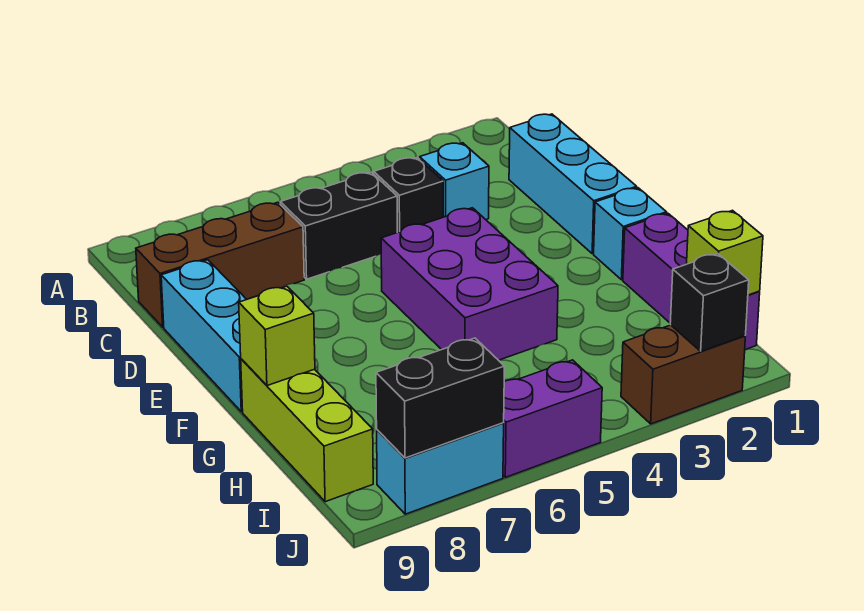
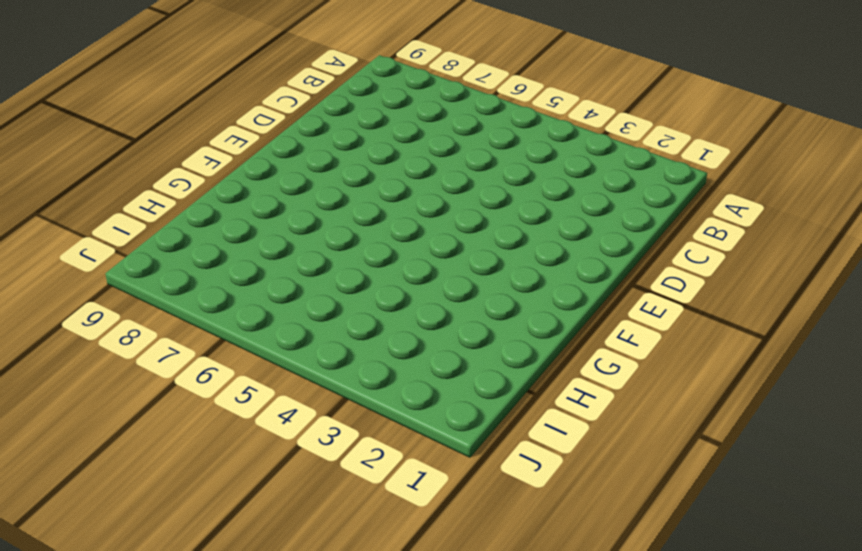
none -> cyan brick C1:E1 level 1
none -> cyan brick C3 level 1
none -> black brick C4 level 1

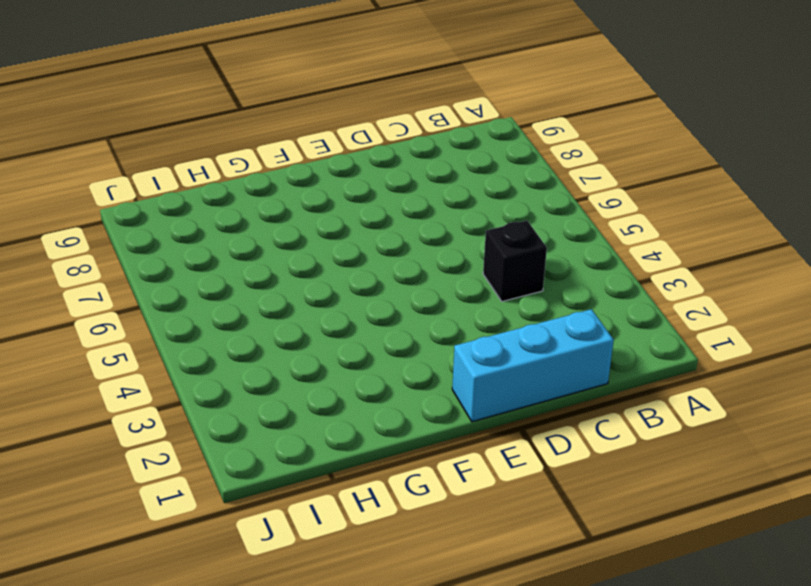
none -> cyan brick C3 level 1
none -> black brick C5:C6 level 1
none -> brown brick C7:C9 level 1

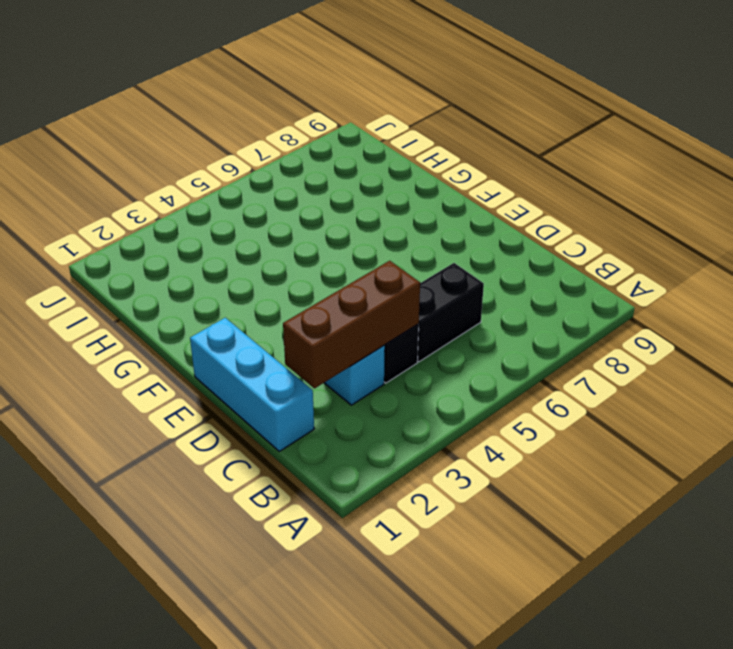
brown brick C2:C4 level 2 -> brown brick C7:C9 level 1
none -> cyan brick D9:F9 level 1
none -> purple brick E4:G5 level 1
none -> cyan brick F1 level 1

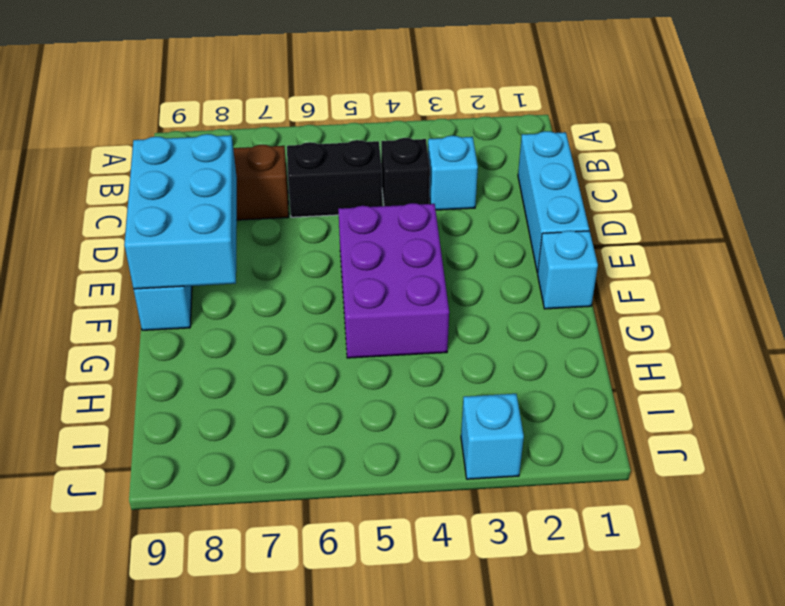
cyan brick D8:F9 level 2 -> none
cyan brick J3 level 1 -> brown brick J2:J3 level 1
none -> purple brick G1:I1 level 1
none -> lime brick G9:I9 level 1
none -> purple brick J5:J6 level 1

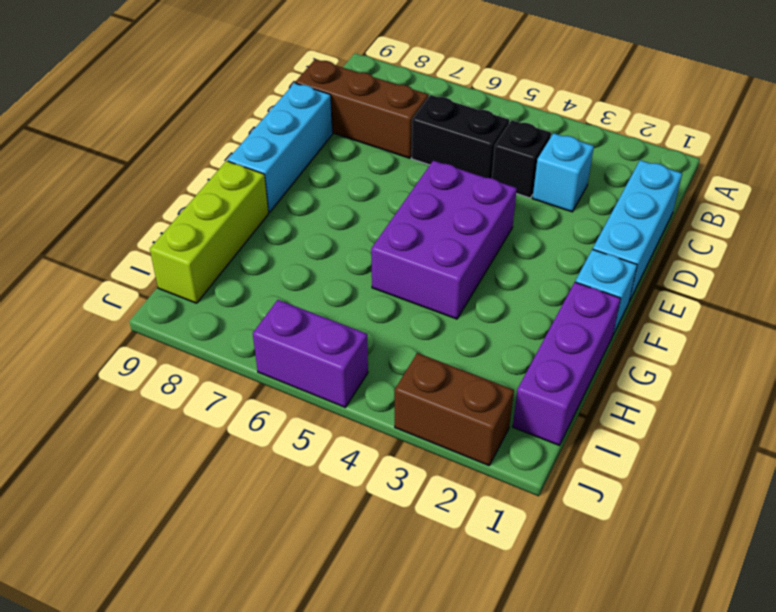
none -> cyan brick J7:J8 level 1
none -> lime brick G9 level 2
none -> lime brick I1 level 2

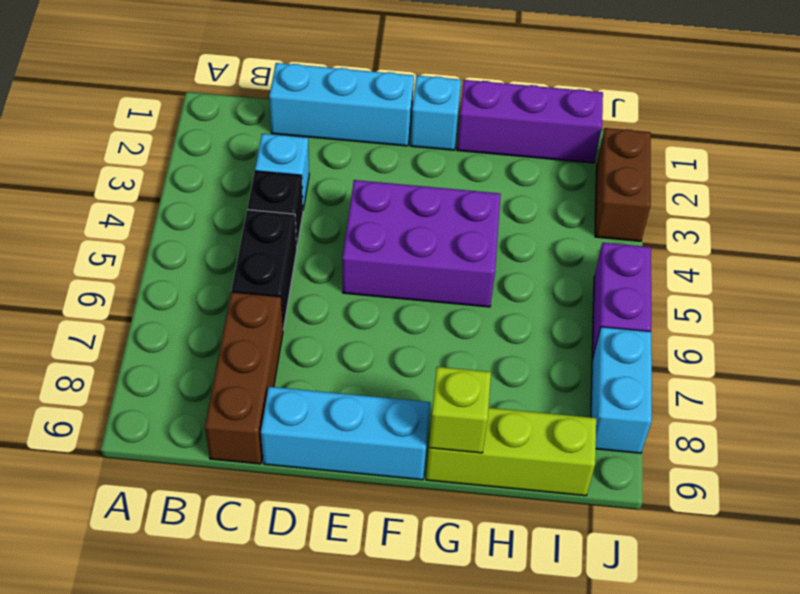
none -> lime brick I1 level 2
none -> black brick J2 level 2
none -> black brick J7:J8 level 2

